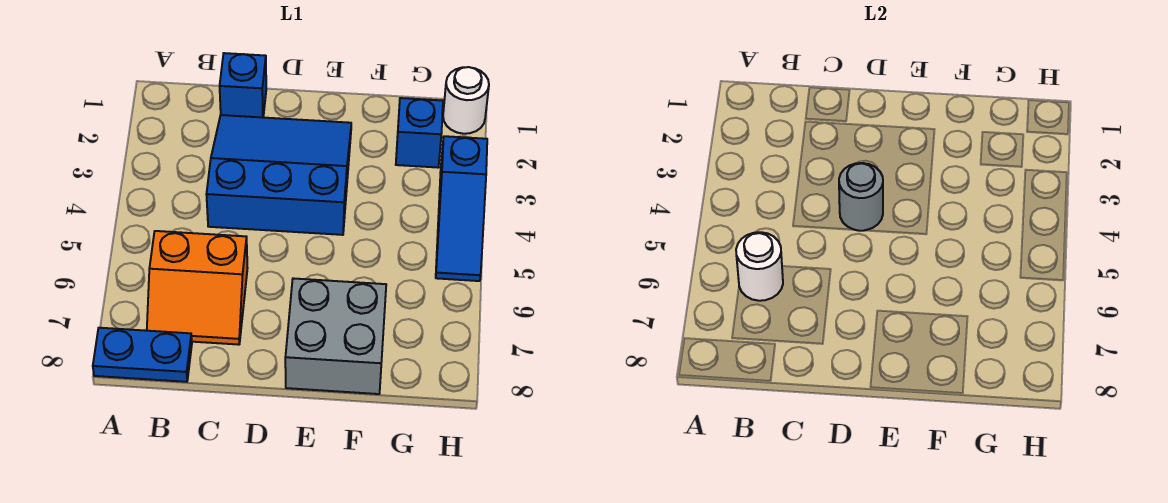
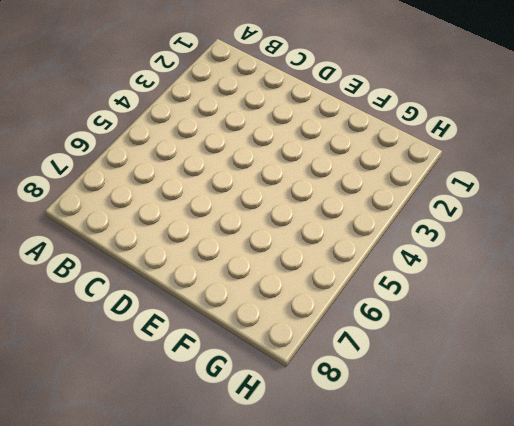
none -> blue plate A8:B8 level 1
none -> orange slope B6:C7 level 1 top 6

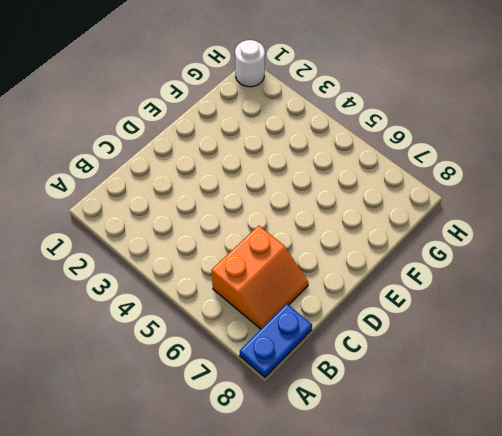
none -> blue brick C1 level 1
none -> blue slope C2:E4 level 1 top 4

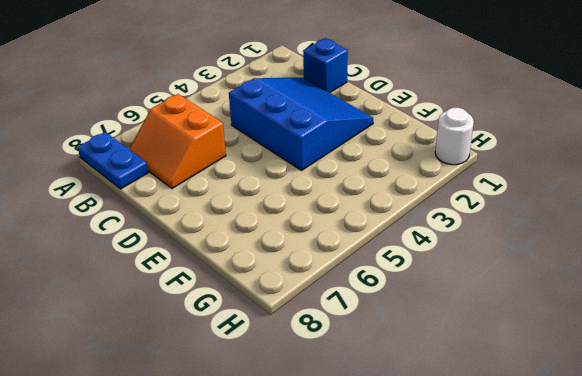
none -> grey brick E7:F8 level 1
none -> blue brick G2 level 1

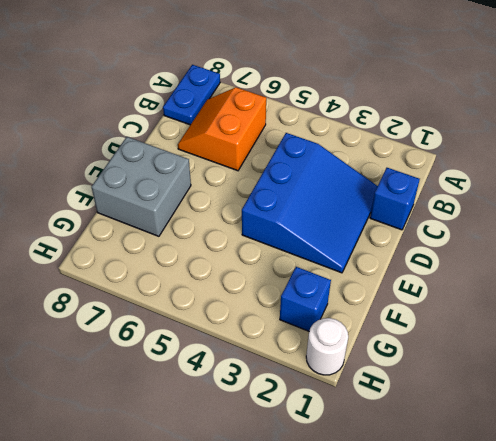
none -> blue slope H3:H5 level 1 top 3
none -> white round brick B6 level 2

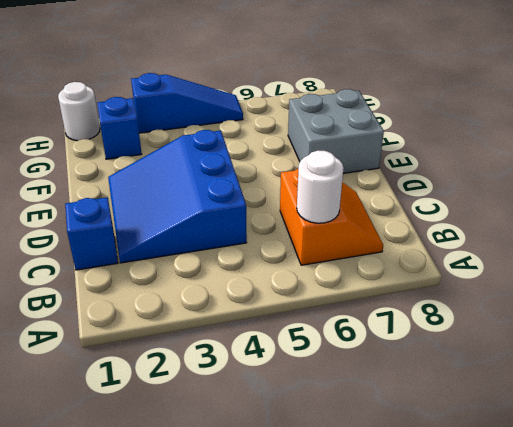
none -> blue plate A8:B8 level 1
none -> grey round brick D4 level 2

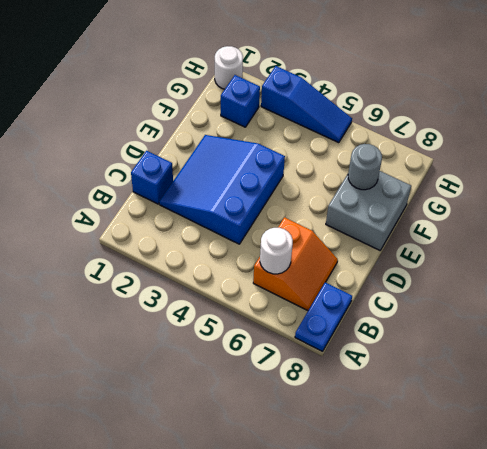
grey round brick F7 level 2 -> grey round brick D4 level 2

